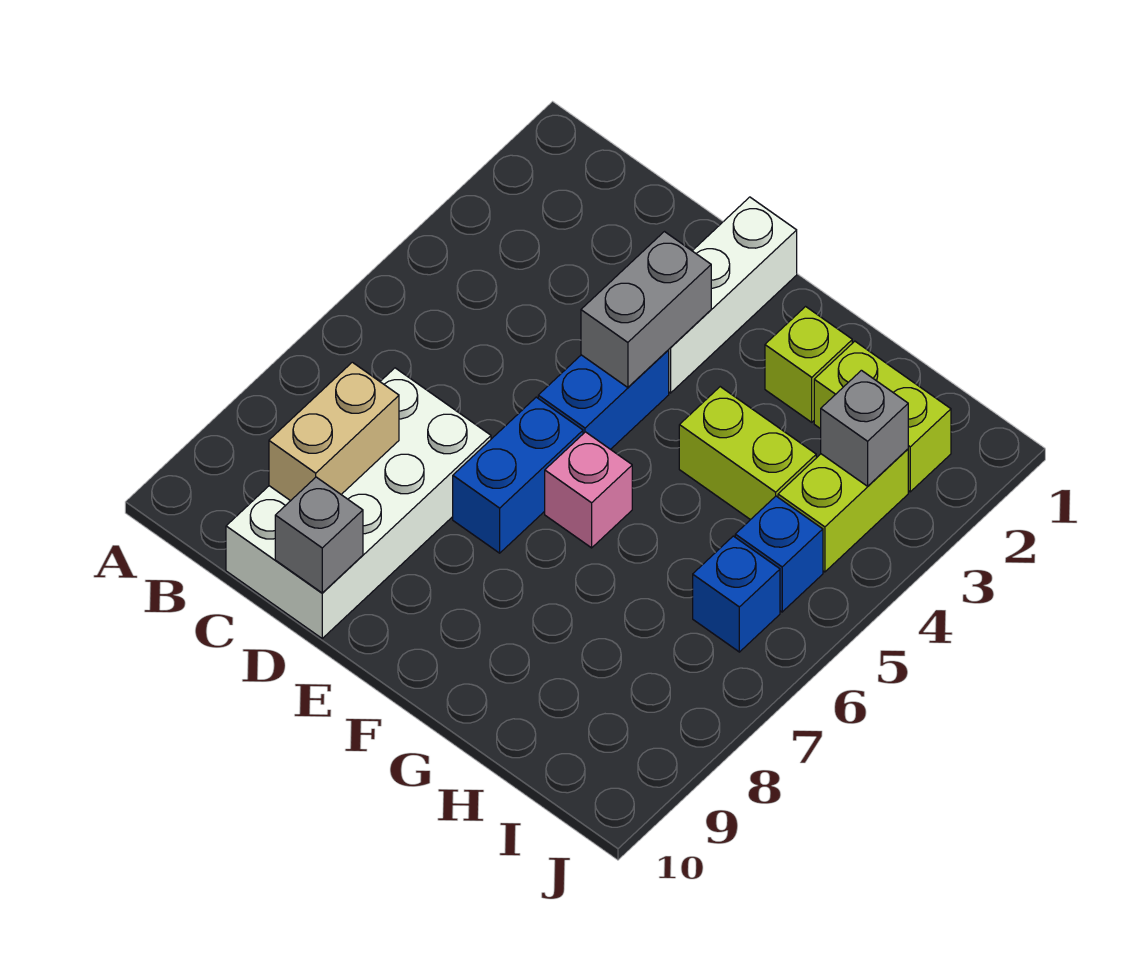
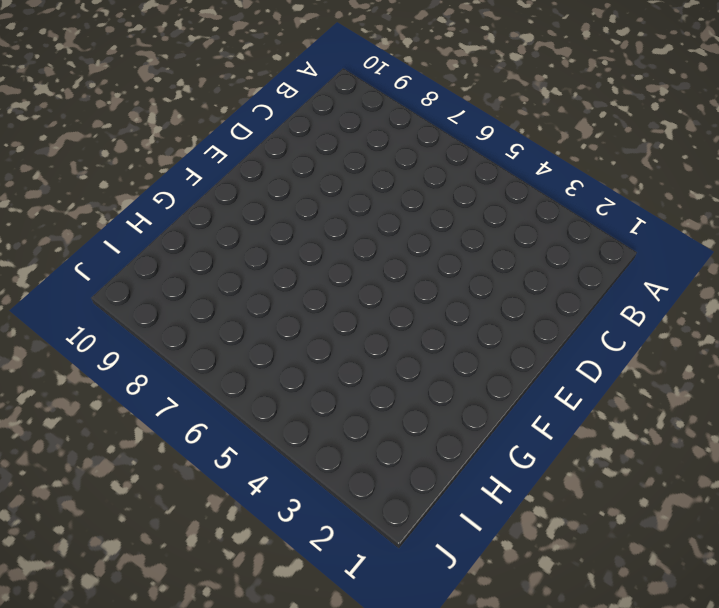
none -> white brick C7:D10 level 1
none -> white brick E1:E3 level 1
none -> blue brick E4:E5 level 1

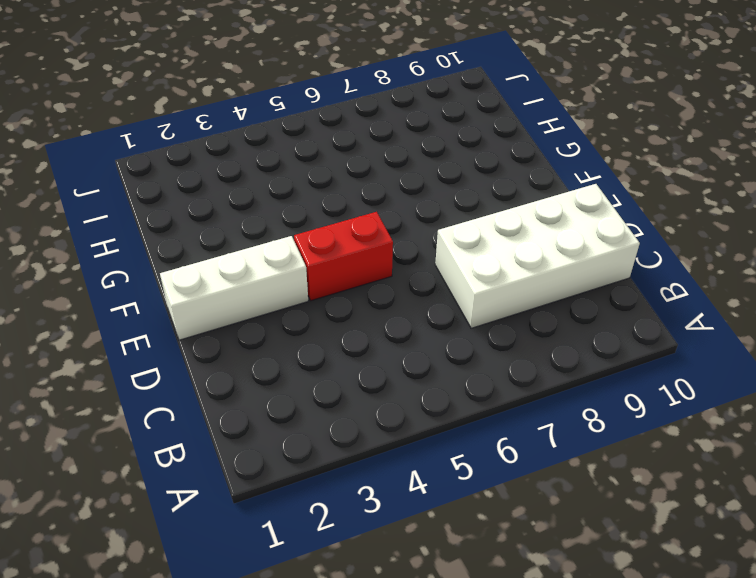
red brick E4:E5 level 1 -> blue brick E4:E5 level 1
none -> blue brick E6:E7 level 1
none -> pink brick F6 level 1
none -> lime brick G2 level 1

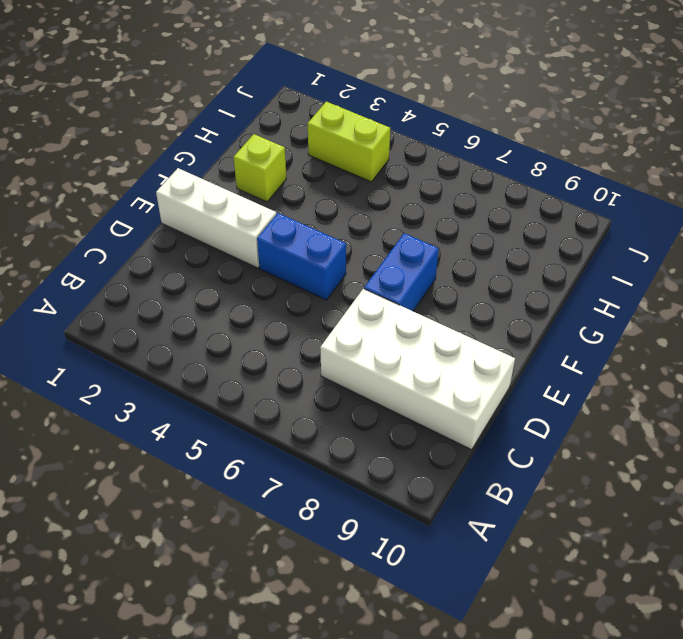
blue brick E7:F7 level 1 -> blue brick E6:E7 level 1
none -> pink brick F6 level 1
none -> lime brick G4:H4 level 1
none -> lime brick H2:I2 level 1

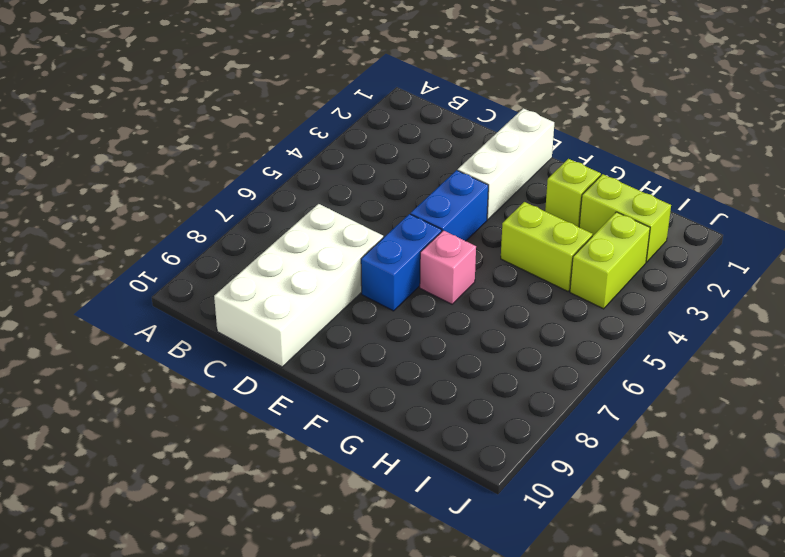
none -> blue brick I5 level 1
none -> blue brick I6 level 1
none -> tan brick C8:C9 level 2

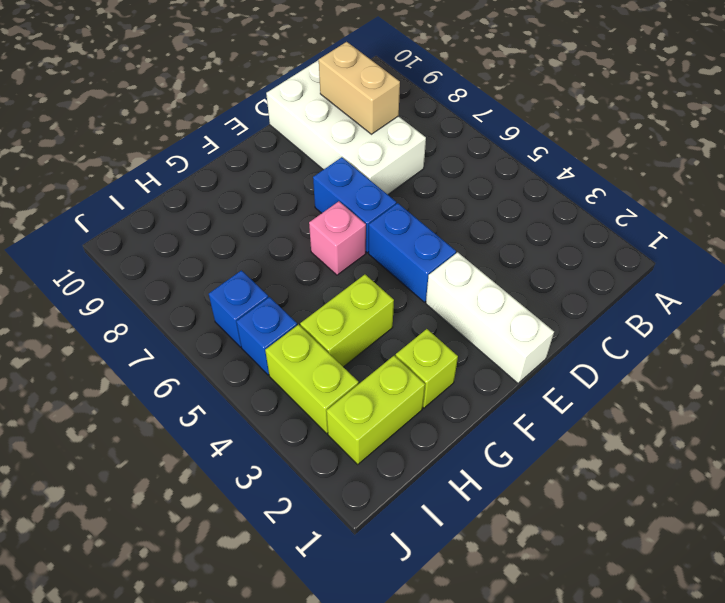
none -> grey brick D10 level 2
none -> grey brick E3:E4 level 2
none -> grey brick I3 level 2

